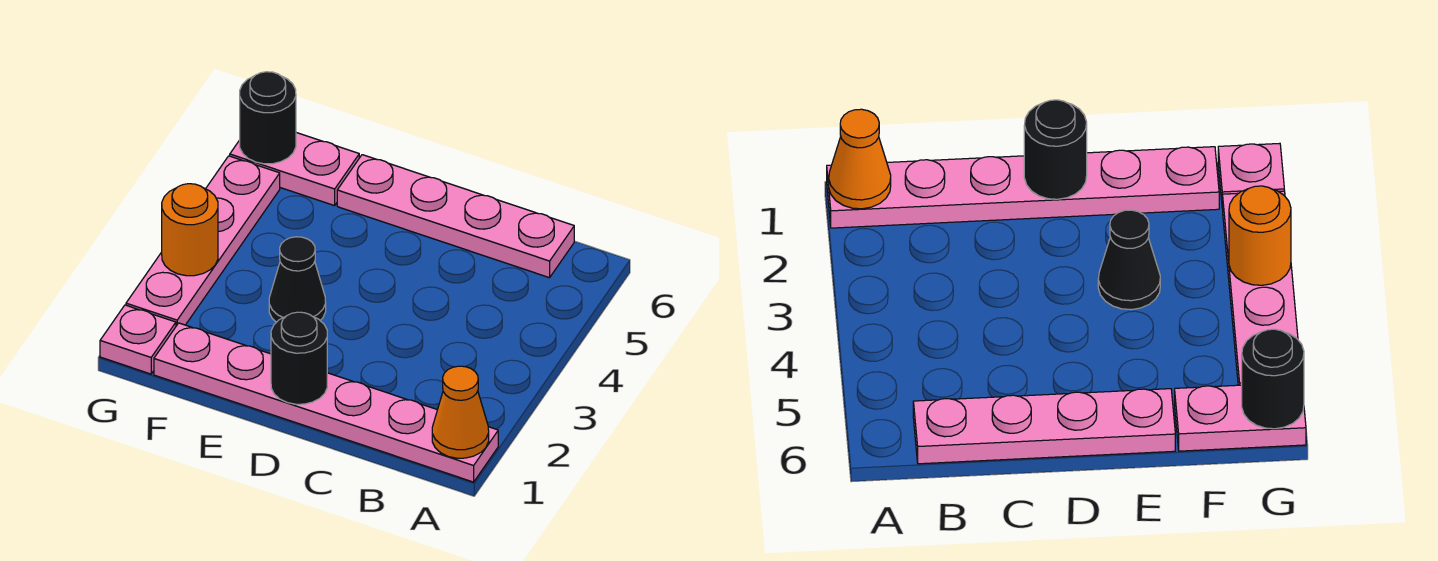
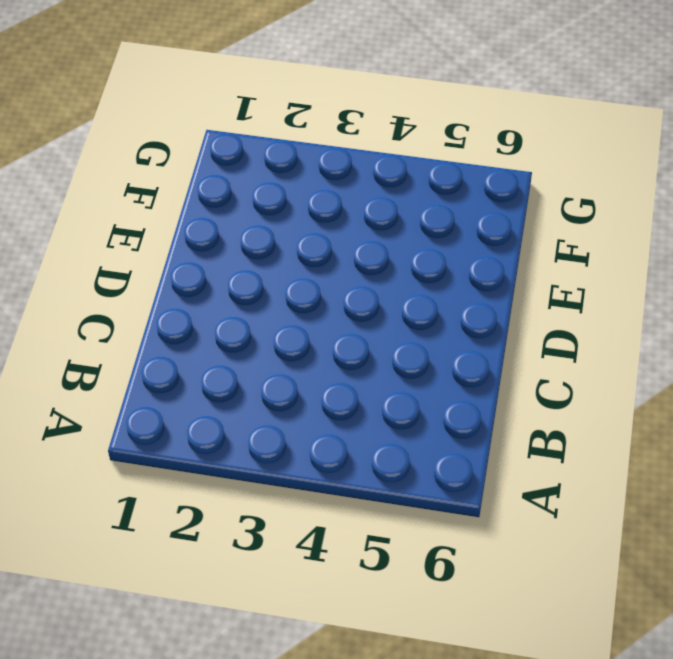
none -> pink plate A1:F1 level 1
none -> pink plate B6:E6 level 1

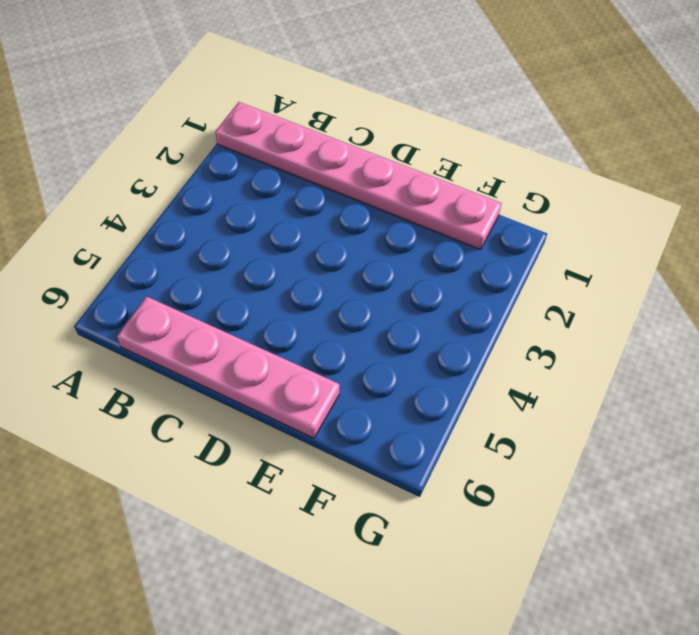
none -> black cone E3 level 1
none -> pink plate F6:G6 level 1

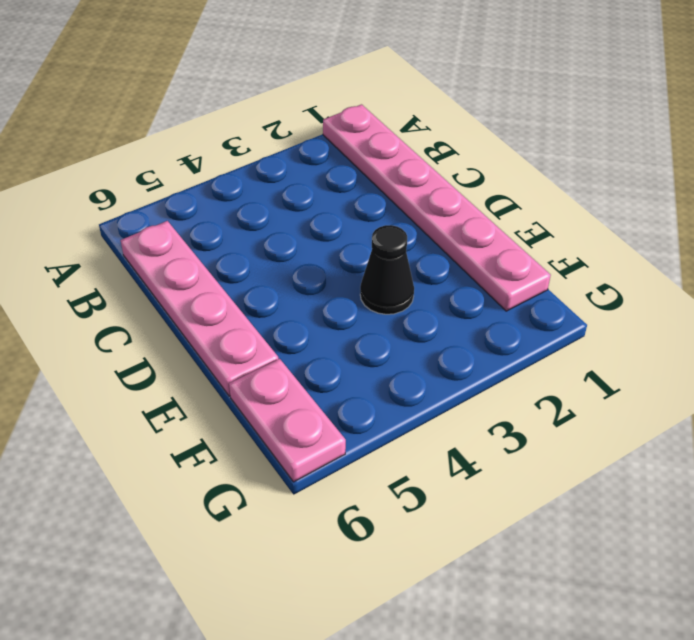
none -> pink plate G1 level 1
none -> pink plate G2:G5 level 1

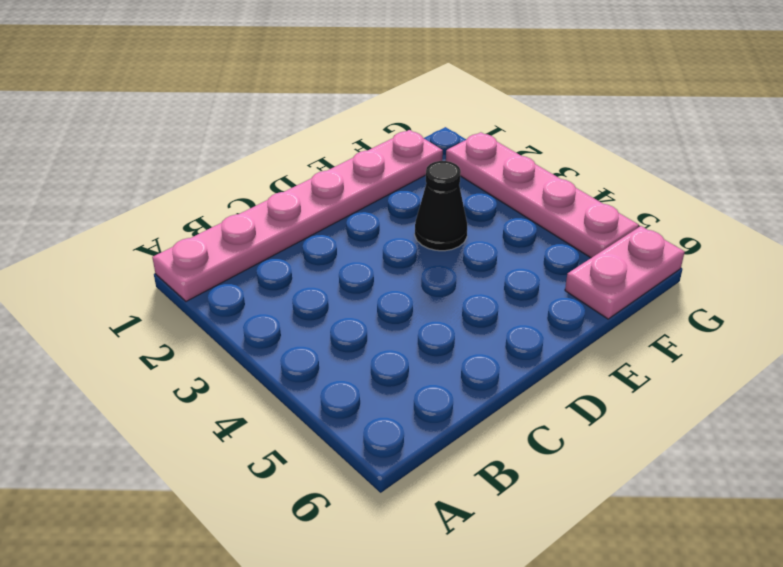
none -> pink plate B6:E6 level 1
none -> pink plate G1 level 1

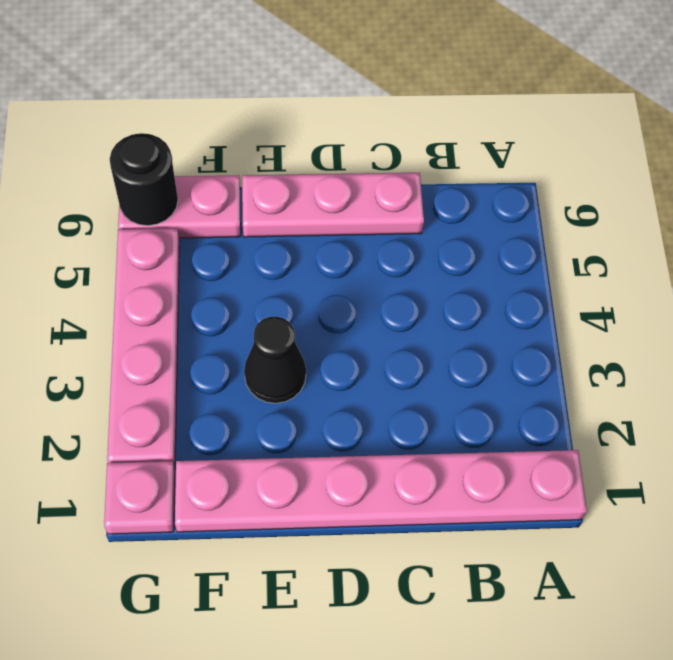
pink plate C6:E6 level 1 -> pink plate B6:E6 level 1
none -> orange cone A1 level 2
none -> black round brick D1 level 2

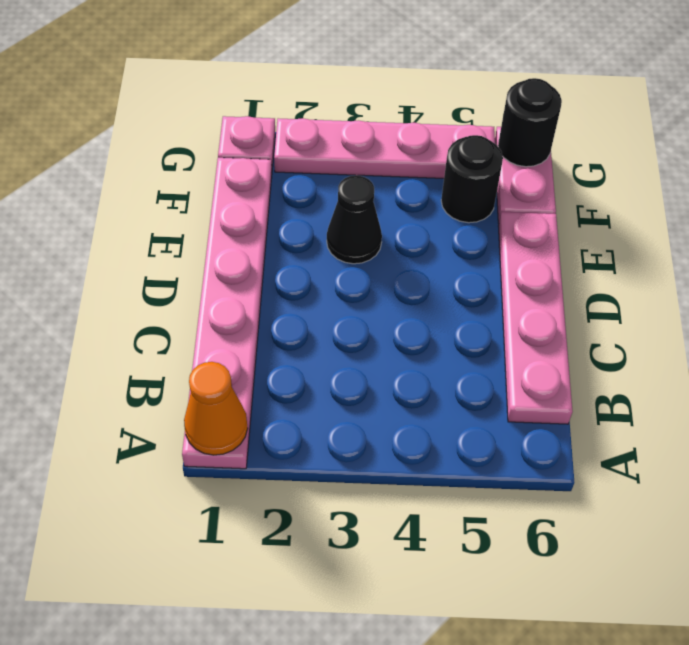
black round brick F5 level 1 -> black round brick D1 level 2
none -> orange round brick G3 level 2

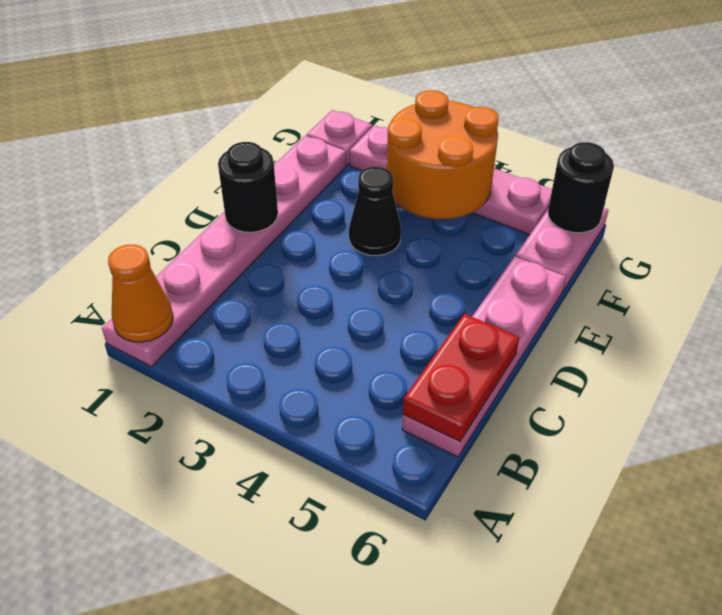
red plate B6:C6 level 2 -> none
orange round brick F3:G4 level 2 -> orange round brick G3 level 2

